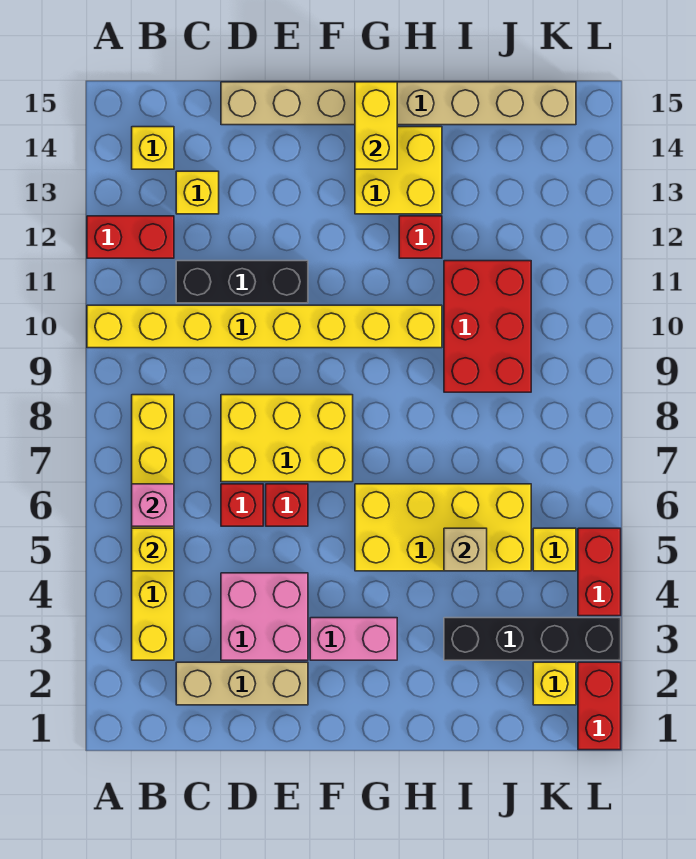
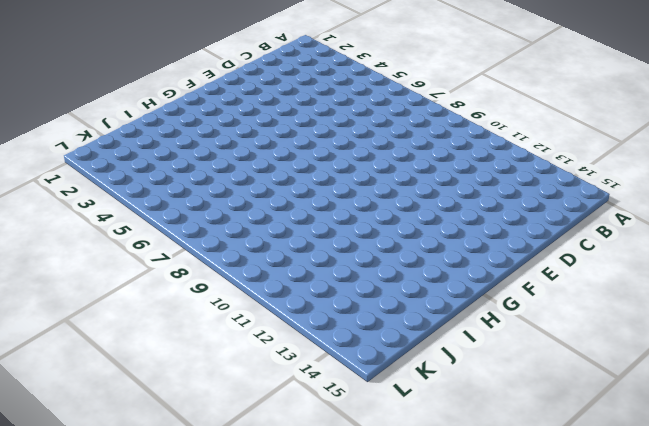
none -> yellow brick A10:H10 level 1
none -> red brick A12:B12 level 1
none -> yellow brick B3:B8 level 1

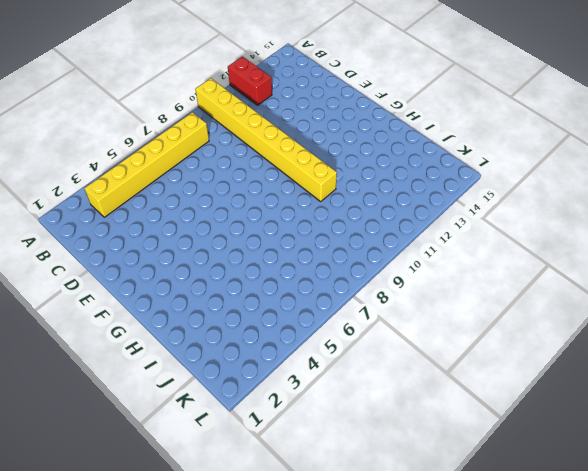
none -> yellow brick B14 level 1
none -> tan brick C2:E2 level 1
none -> black brick C11:E11 level 1

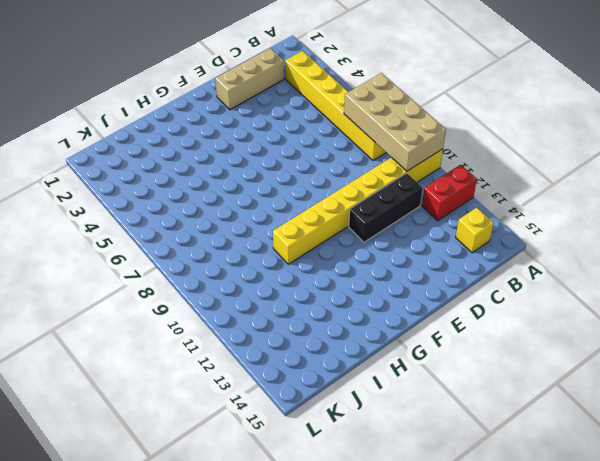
tan brick A7:B10 level 2 -> none
none -> yellow brick C13 level 1
none -> pink brick D3:E4 level 1
none -> red brick D6 level 1

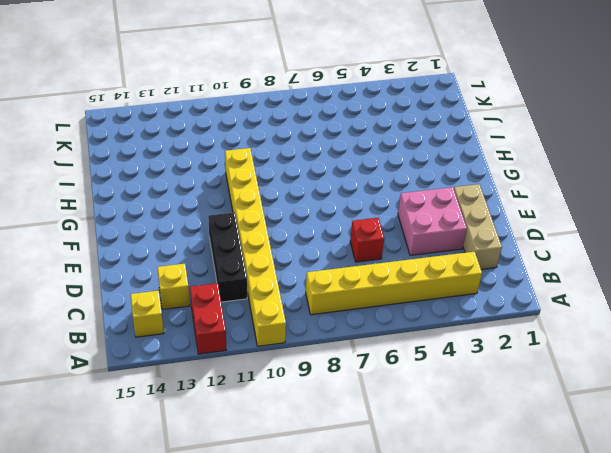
none -> yellow brick D7:F8 level 1
none -> tan brick D15:K15 level 1
none -> red brick E6 level 1

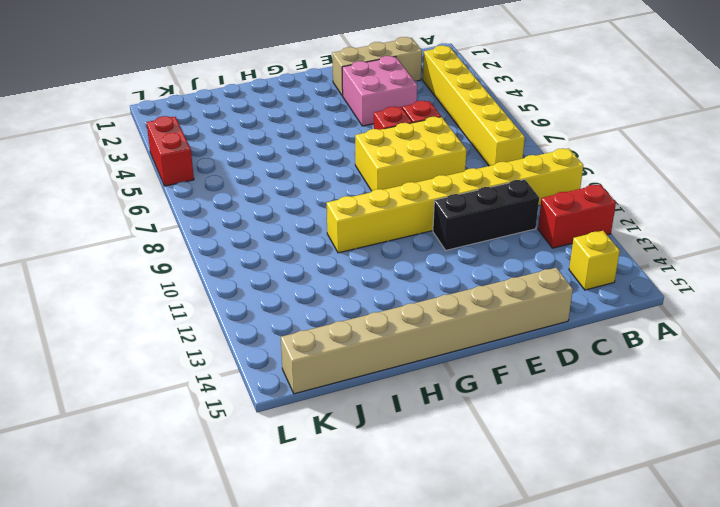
none -> yellow brick C13 level 1
none -> pink brick F3:G3 level 1
none -> yellow brick G5:J6 level 1

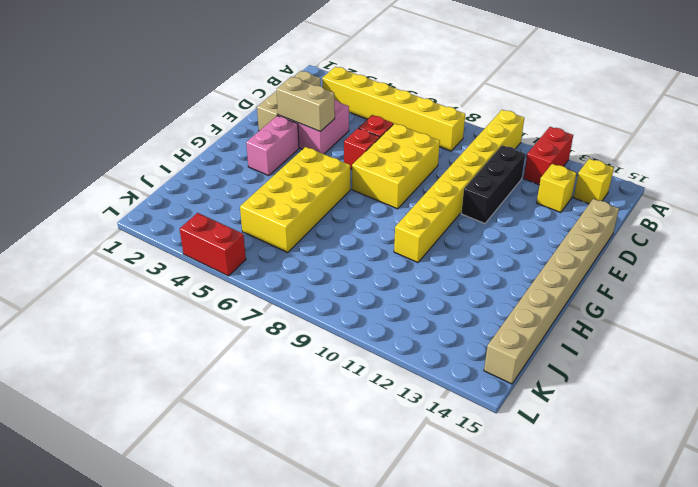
tan brick E3:E4 level 2 -> none
none -> yellow brick G13:H14 level 1
none -> red brick H12 level 1
none -> black brick I3:L3 level 1

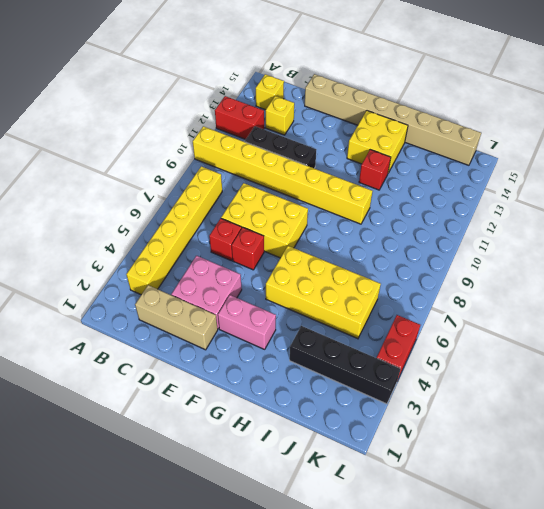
none -> red brick I9:J11 level 1
none -> yellow brick K2 level 1
none -> yellow brick K5 level 1

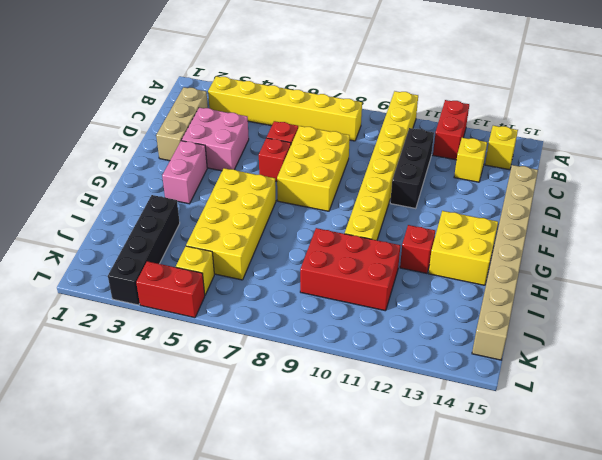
none -> yellow brick K2 level 1
none -> red brick L1:L2 level 1
none -> yellow brick B5 level 2

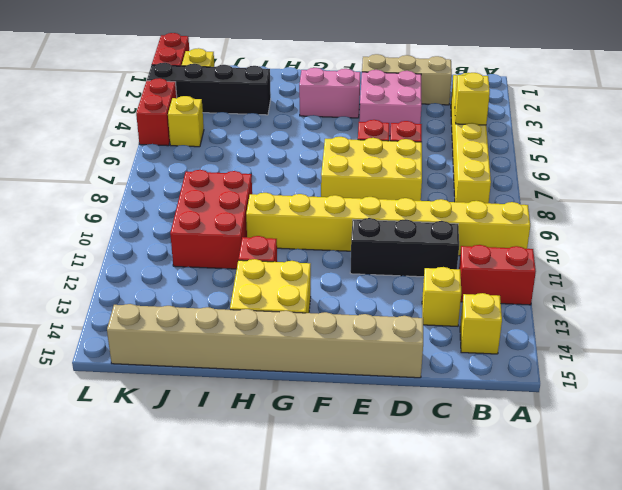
none -> yellow brick G5:J6 level 1
none -> pink brick B6 level 2
none -> yellow brick G14:G15 level 2

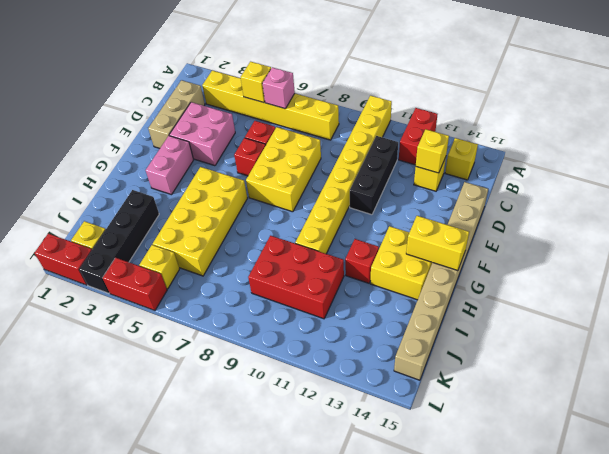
yellow brick C13 level 2 -> none
none -> tan brick I5 level 2

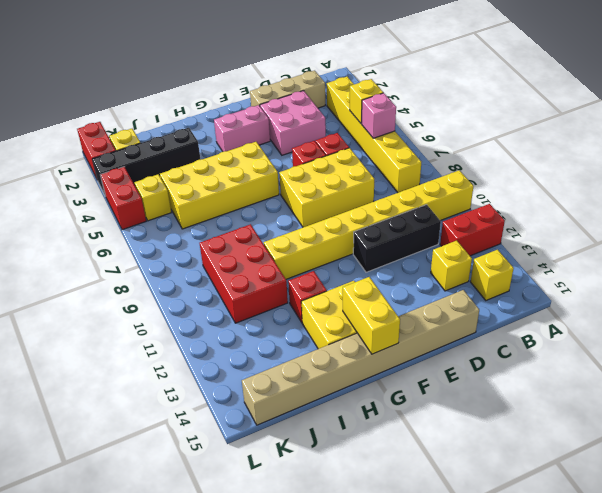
none -> tan brick I5 level 2

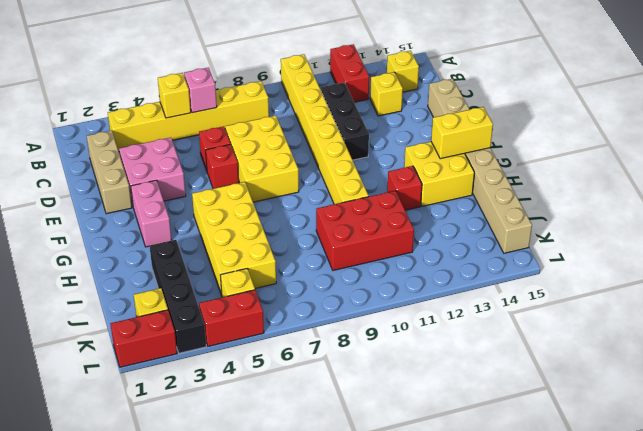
none -> tan brick I5 level 2

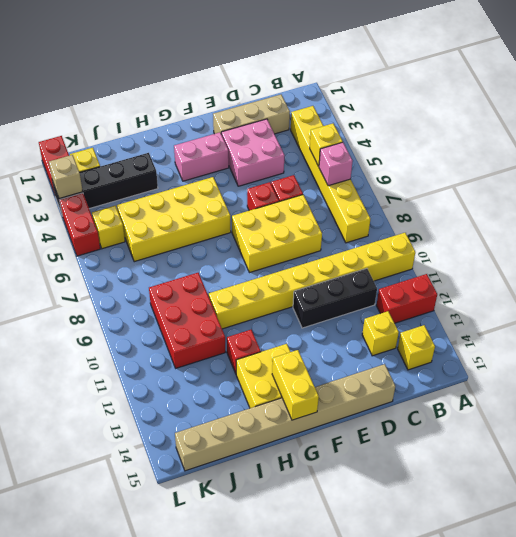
tan brick L3 level 2 -> tan brick I5 level 2

